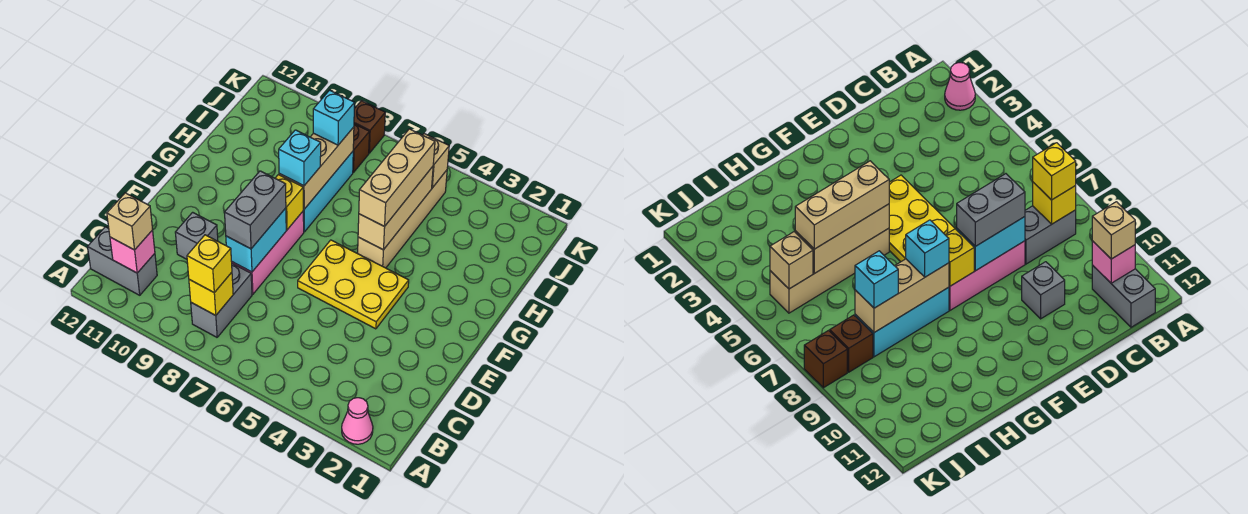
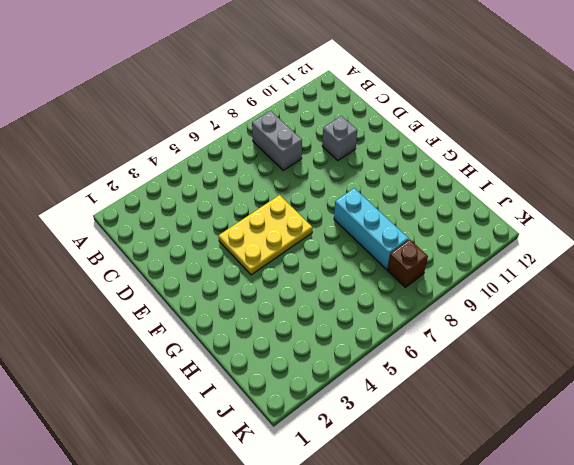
none -> pink cone A2 level 1
none -> grey brick B11:B12 level 1
none -> pink brick D8:F8 level 1

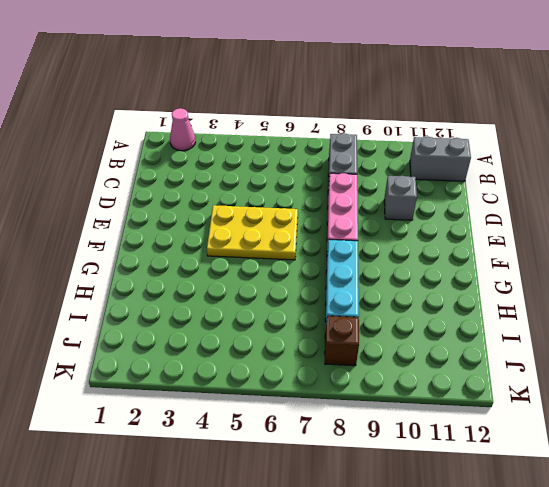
none -> tan brick G5:J5 level 1
none -> brown brick K8 level 1
none -> yellow brick B8 level 2

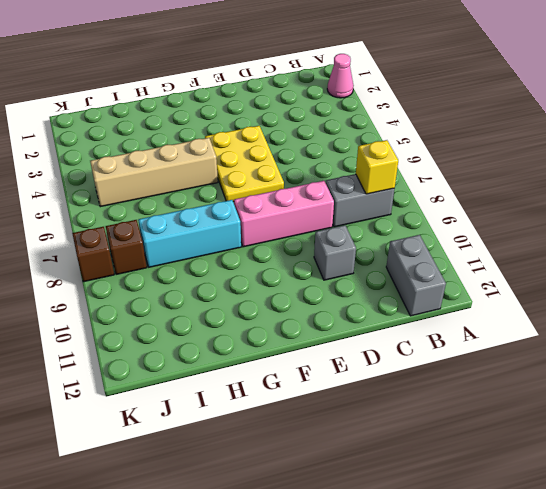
none -> pink brick B11 level 2
none -> cyan brick D8:E8 level 2
none -> yellow brick F8 level 2

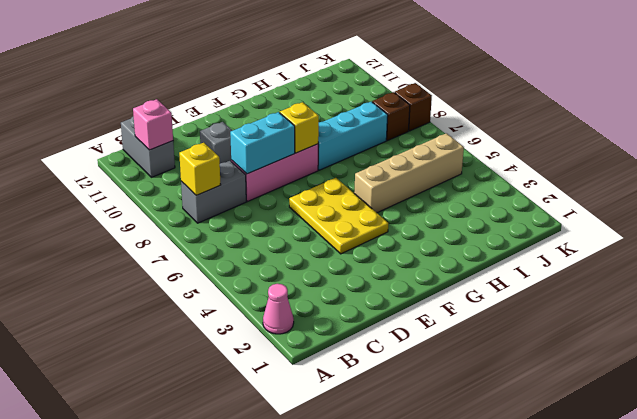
none -> tan brick G5:I5 level 2
none -> tan brick G8:I8 level 2
none -> tan brick J5 level 2

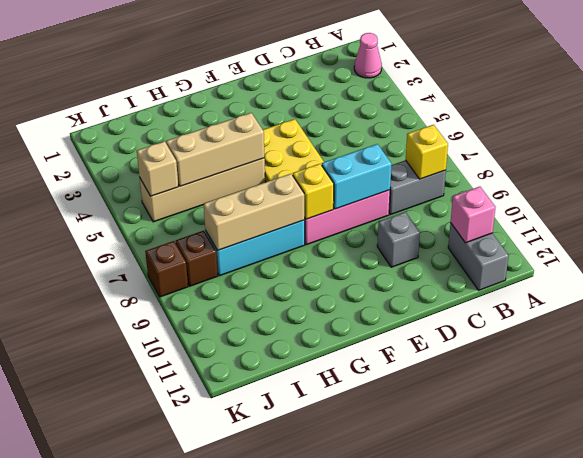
none -> yellow brick B8 level 3
none -> tan brick B11 level 3
none -> grey brick D8:E8 level 3

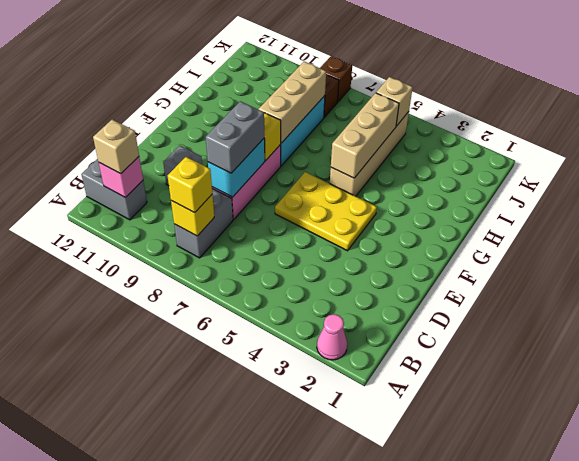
none -> tan brick G5:I5 level 3
none -> cyan brick G8 level 3
none -> cyan brick I8 level 3

